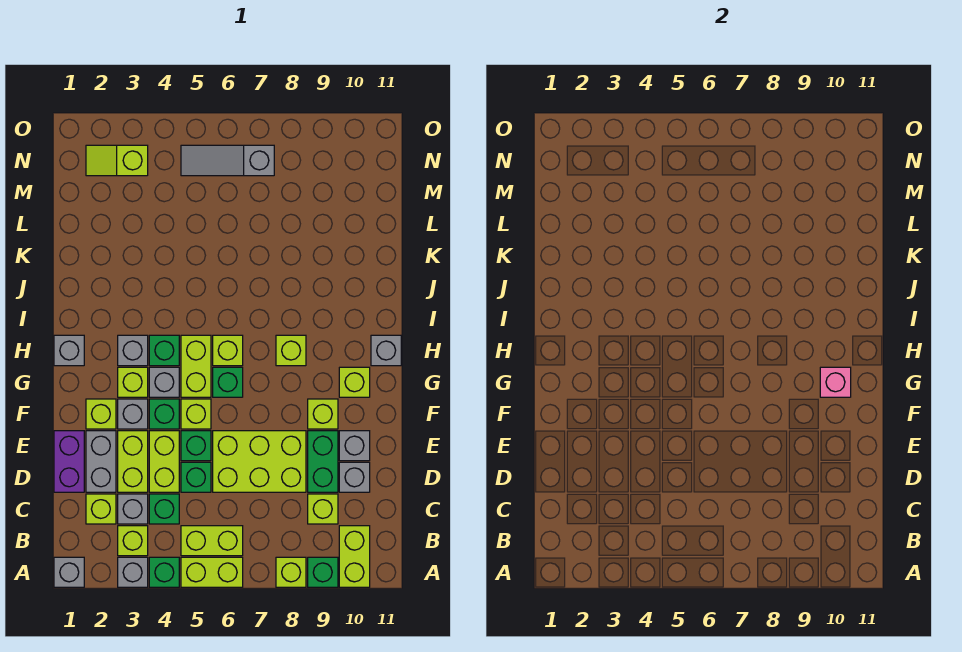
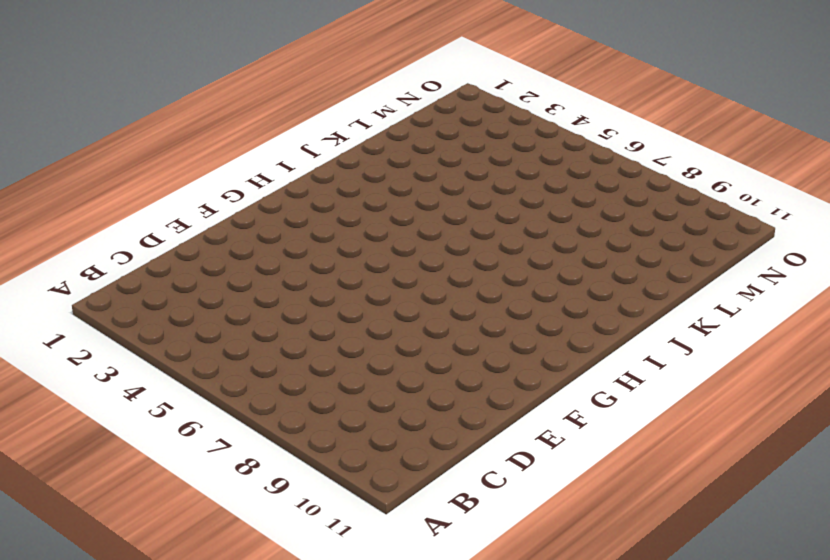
none -> grey brick A1 level 1
none -> grey brick A3 level 1
none -> green brick A4 level 1
none -> lime brick A5:A6 level 1

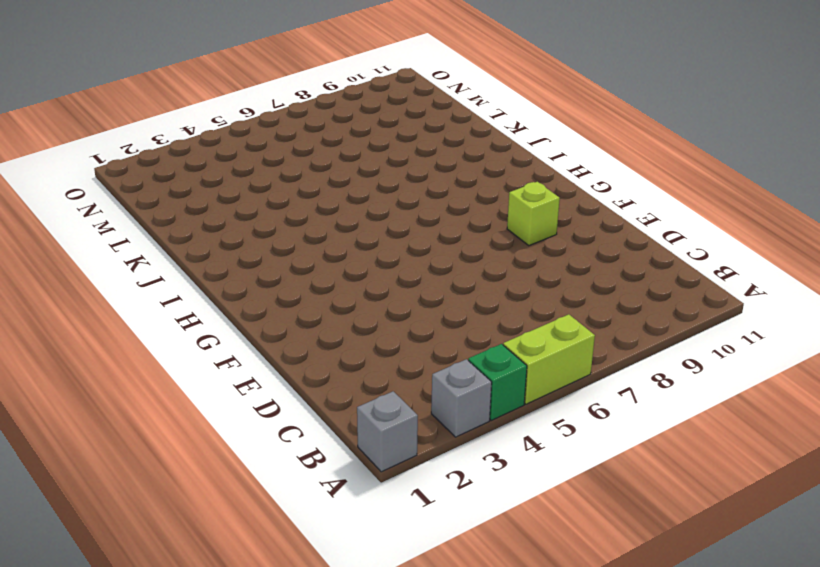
none -> lime brick A8 level 1
none -> green brick A9 level 1
none -> lime brick A10:B10 level 1
none -> lime brick B3 level 1

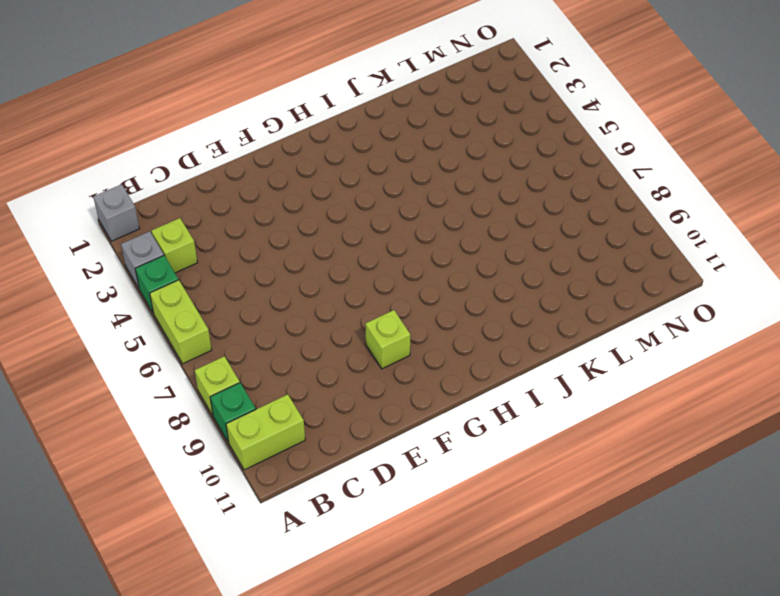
none -> lime brick B5:B6 level 1
none -> lime brick C2 level 1
none -> grey brick C3 level 1
none -> green brick C4 level 1

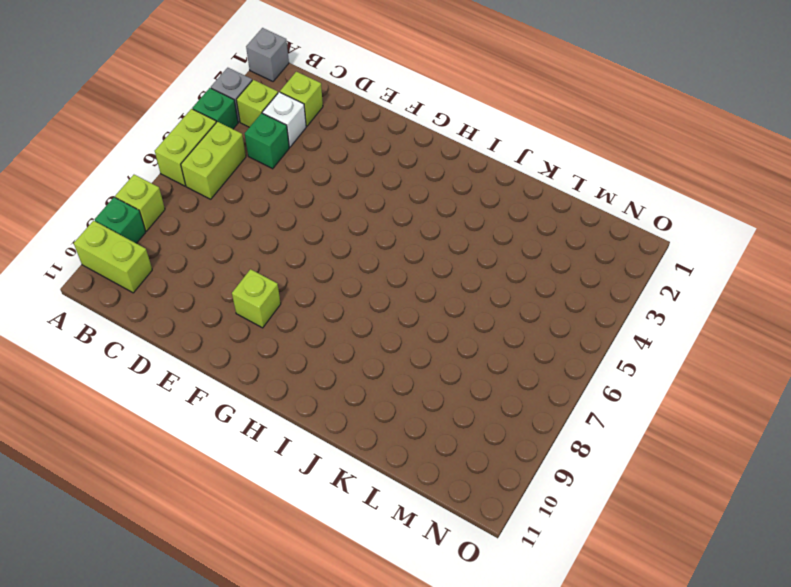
white brick C3 level 1 -> grey brick C3 level 1
none -> lime brick C9 level 1
none -> purple brick D1:E1 level 1
none -> grey brick D2:E2 level 1
none -> lime brick D3:E3 level 1

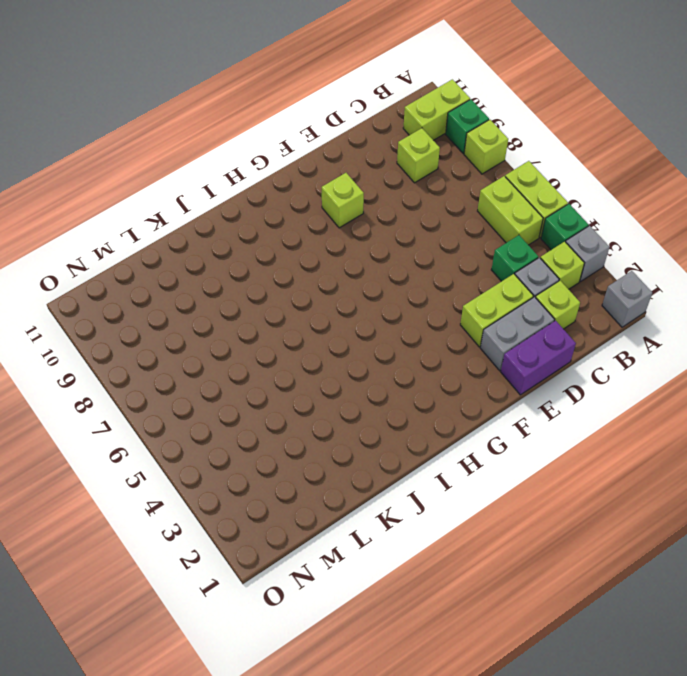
none -> lime brick D4:E4 level 1
none -> green brick D5 level 1
none -> lime brick D6:E8 level 1
none -> green brick D9:E9 level 1

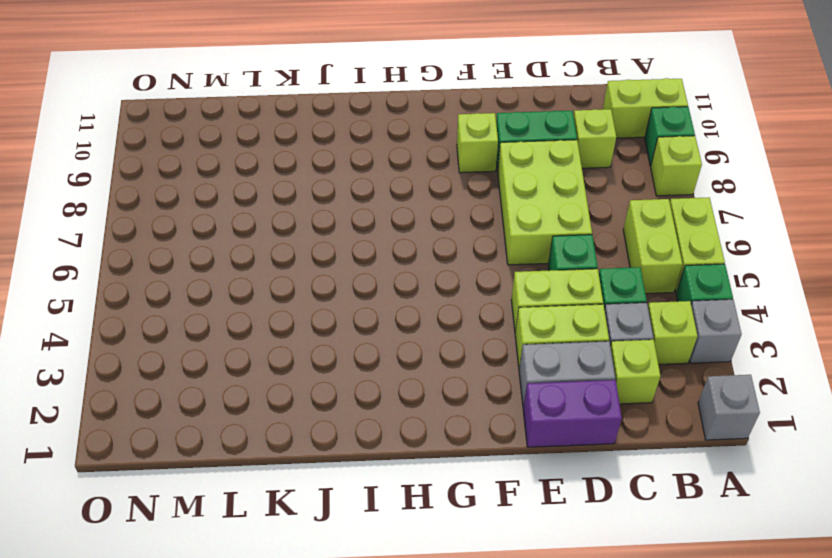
none -> grey brick D10 level 1
none -> green brick E5 level 1
none -> grey brick E10 level 1
none -> lime brick F2 level 1

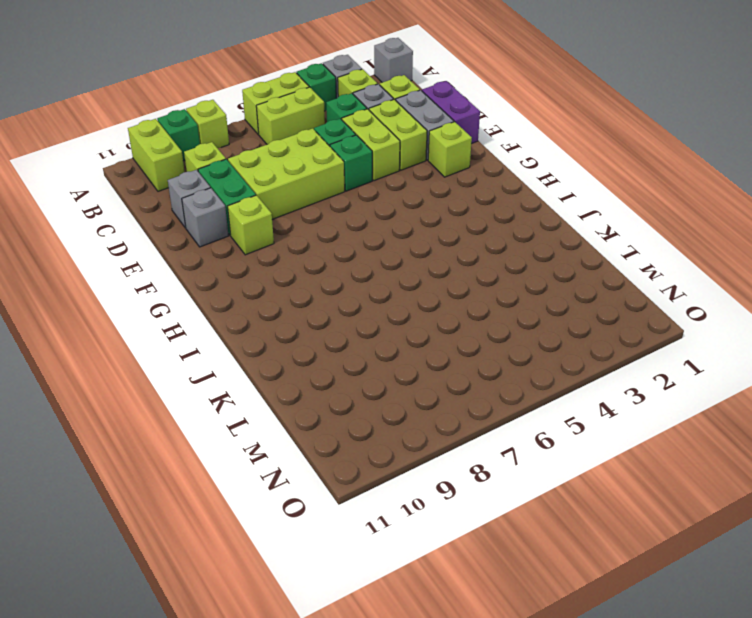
none -> grey brick F3 level 1
none -> green brick F4 level 1
none -> lime brick F5 level 1
none -> lime brick G3 level 1

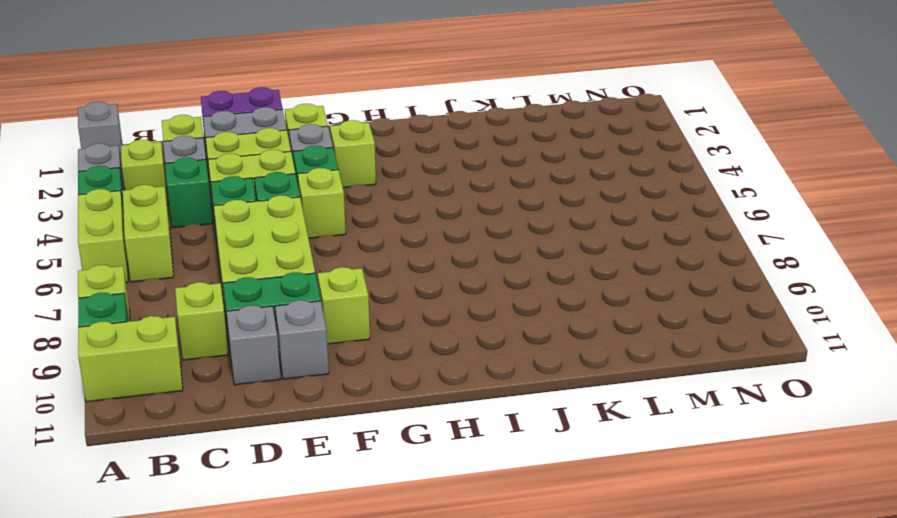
none -> grey brick G4 level 1
none -> lime brick G5:H5 level 1
none -> green brick G6 level 1
none -> lime brick G10 level 1

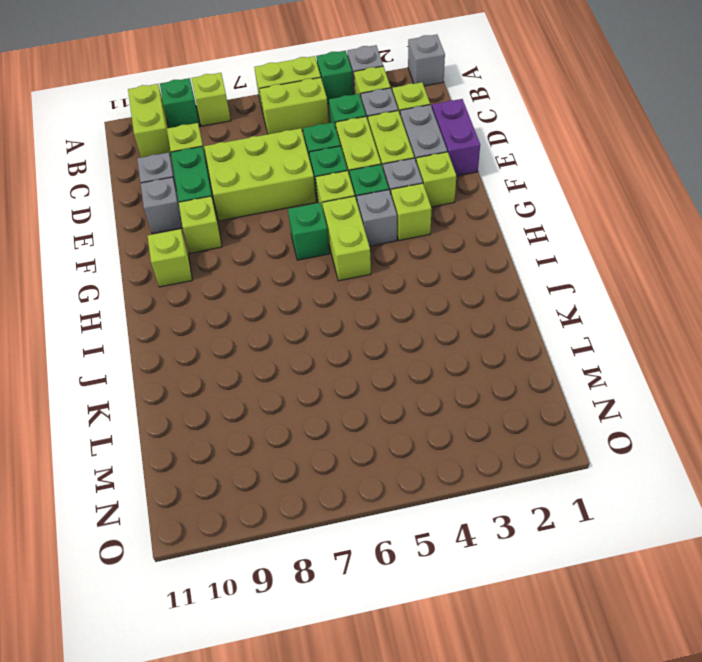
none -> grey brick H1 level 1
none -> grey brick H3 level 1
none -> green brick H4 level 1
none -> lime brick H6 level 1

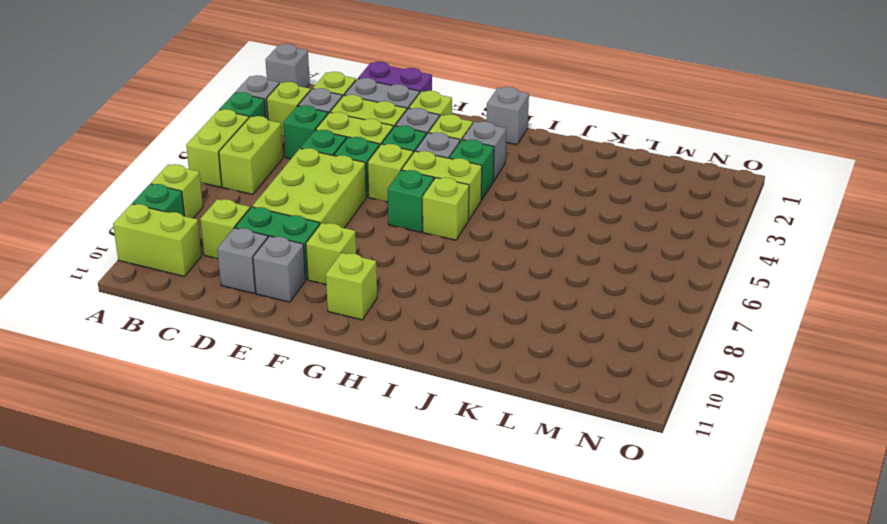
none -> lime brick H8 level 1
none -> grey brick H11 level 1
none -> lime slope N2:N3 level 1 top 3
none -> grey slope N5:N7 level 1 top 7

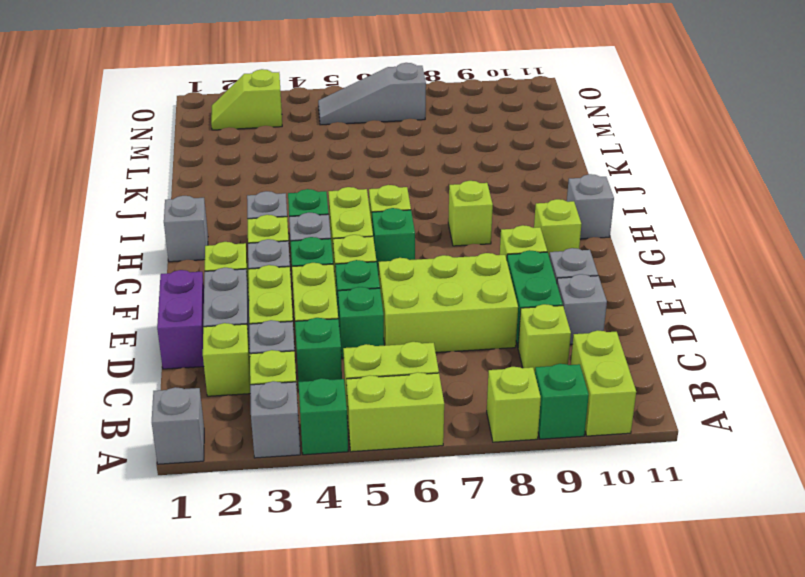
none -> pink brick G10 level 2

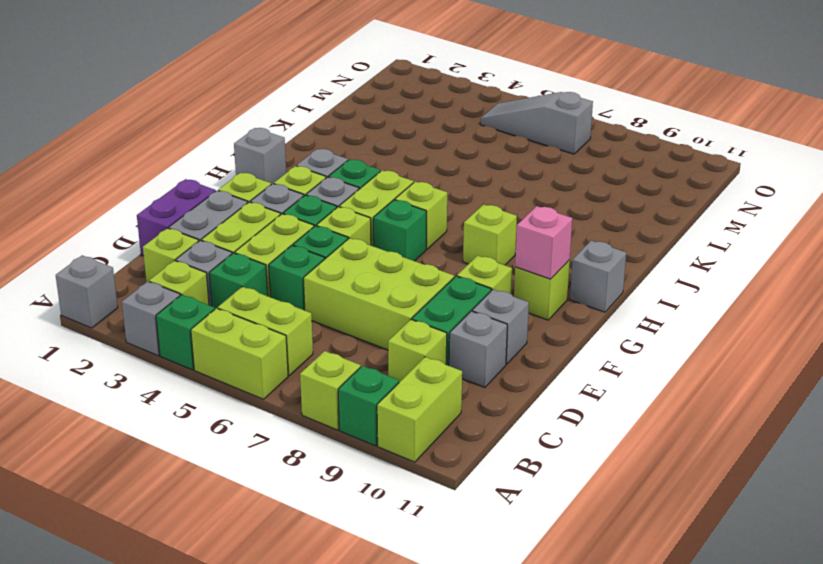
none -> lime slope N2:N3 level 1 top 3

